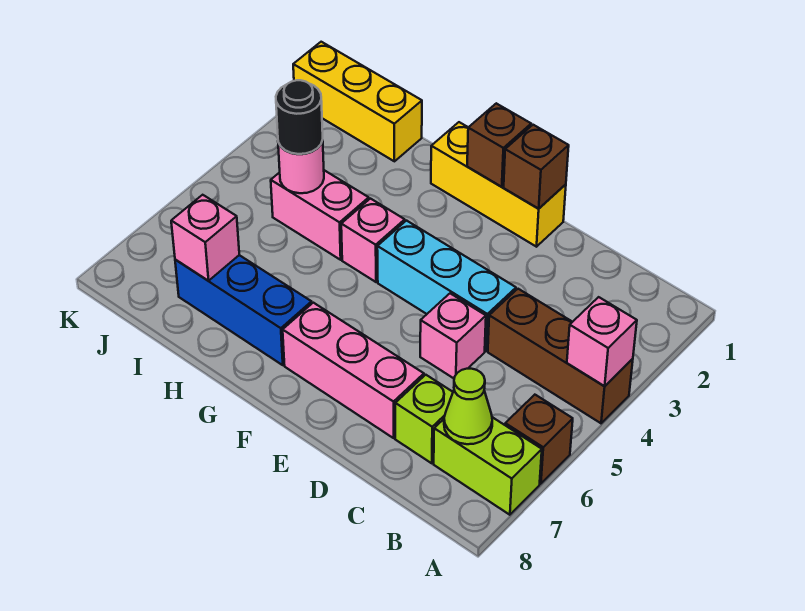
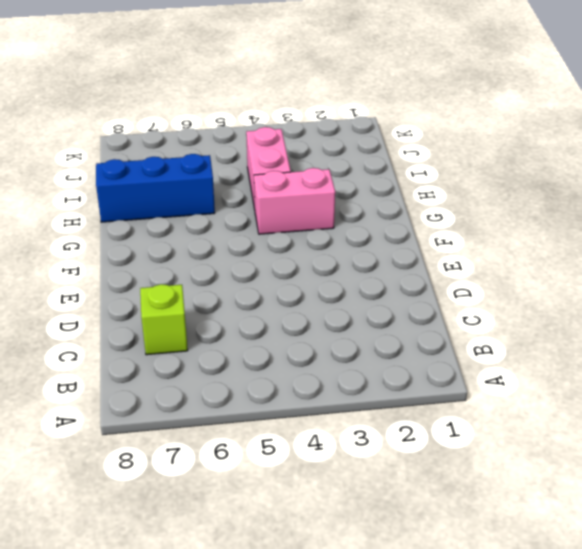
pink brick G3:G4 level 1 -> pink brick G4 level 1
blue brick H6:H8 level 1 -> blue brick G7:I7 level 1
none -> brown brick A4:C4 level 1
none -> brown brick A6 level 1
none -> lime brick A7:B7 level 1

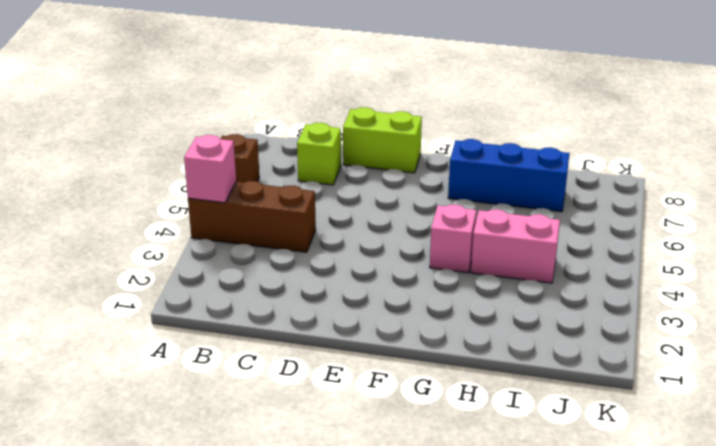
lime brick D8:E8 level 1 -> lime brick A7:B7 level 1
none -> cyan brick D4:F4 level 1
none -> pink brick D5 level 1
none -> pink brick D7:F7 level 1

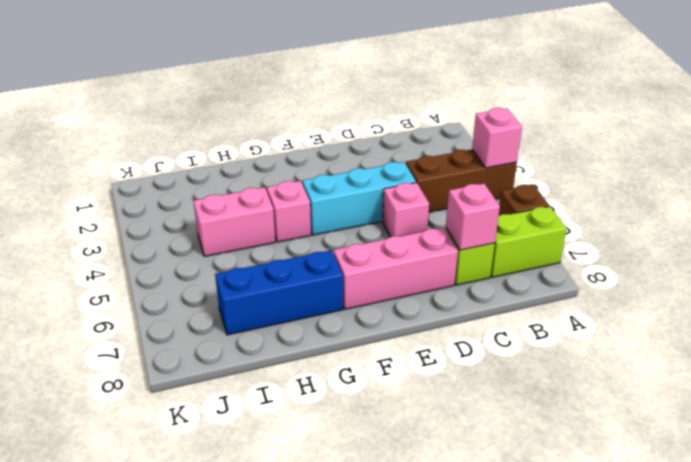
pink brick C7 level 2 -> pink brick I7 level 2
none -> yellow brick E1:G1 level 1
none -> yellow brick I1:K1 level 1
none -> lime cone B7 level 2

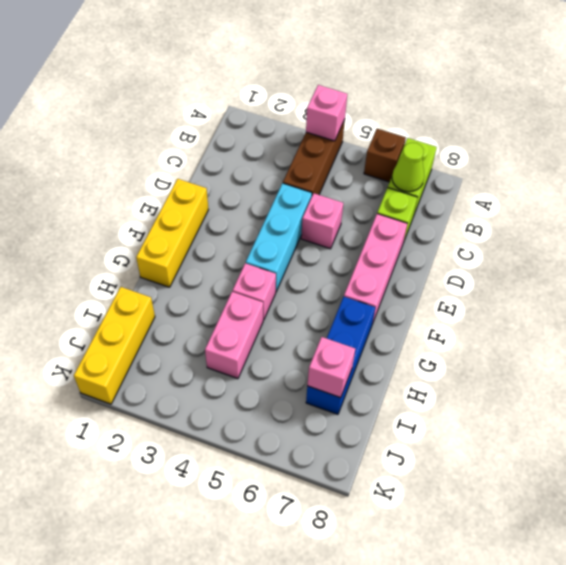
none -> brown brick E1 level 2
none -> brown brick F1 level 2
none -> pink round brick I4 level 2

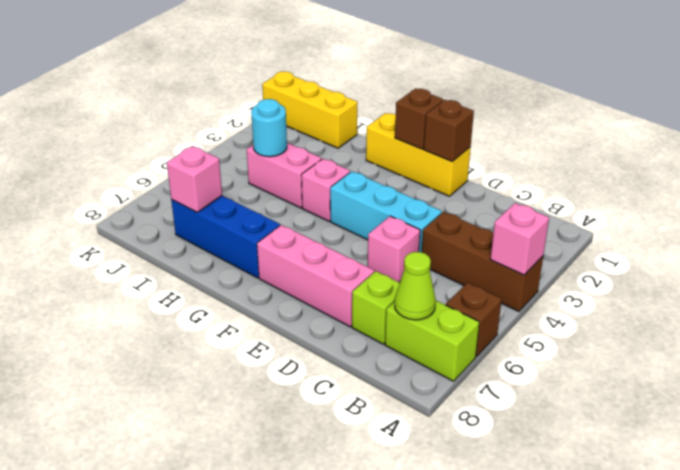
cyan round brick I4 level 2 -> pink round brick I4 level 2
none -> black round brick I4 level 3

